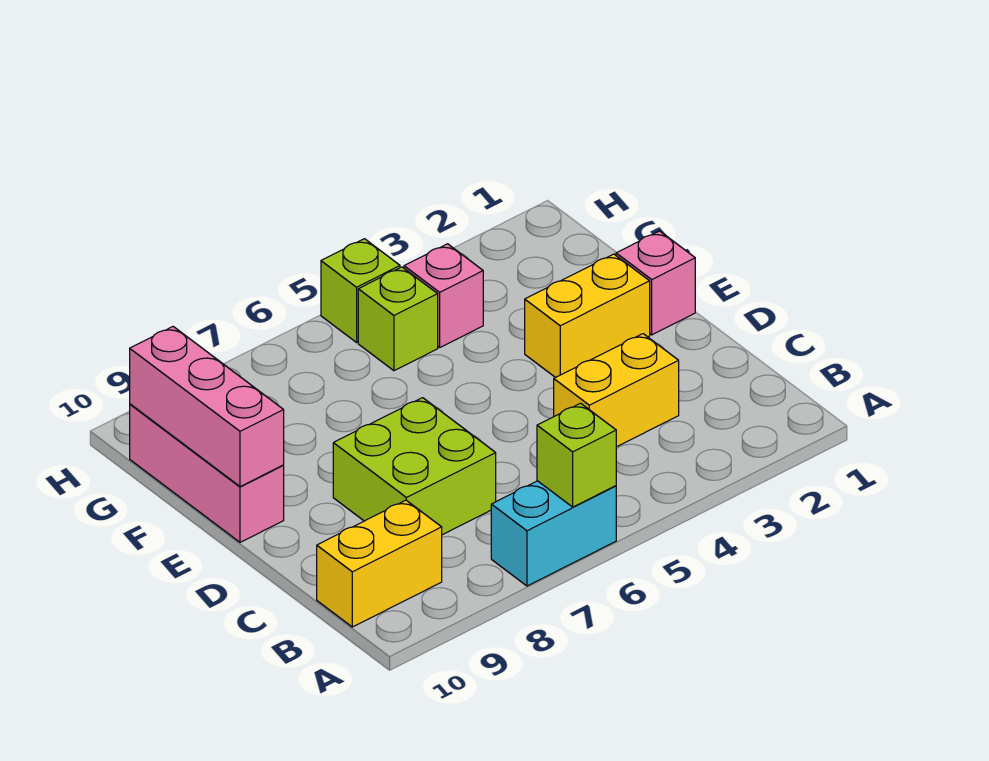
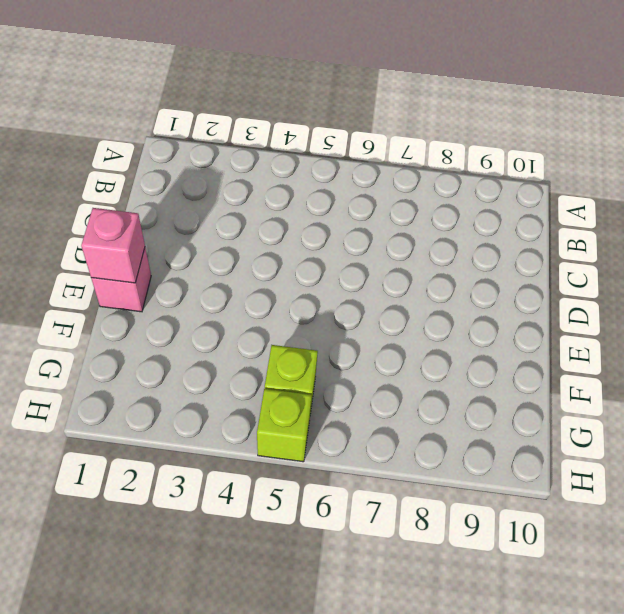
pink brick E1 level 2 -> pink brick G4 level 1
none -> cyan brick A6:A7 level 1
none -> yellow brick B9:B10 level 1
none -> yellow brick C3:C4 level 1

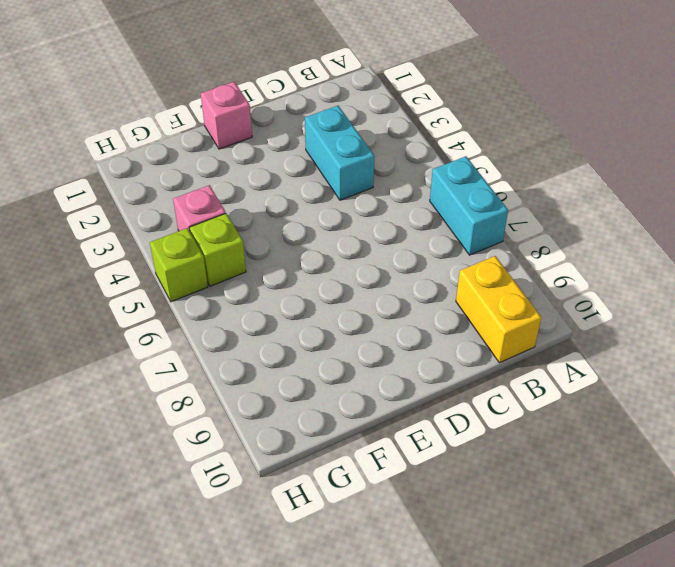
cyan brick C3:C4 level 1 -> yellow brick C3:C4 level 1
none -> lime brick C7:D8 level 1
none -> yellow brick E2:E3 level 1
none -> pink brick E10:G10 level 1

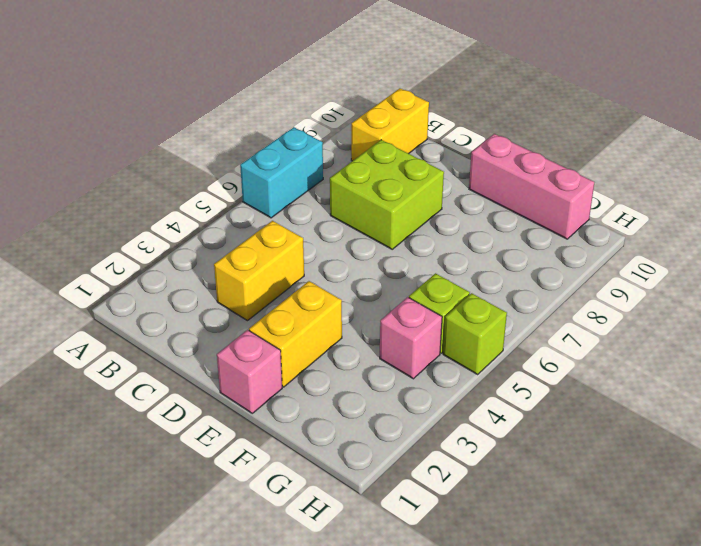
none -> lime brick A6 level 2
none -> pink brick E10:G10 level 2

